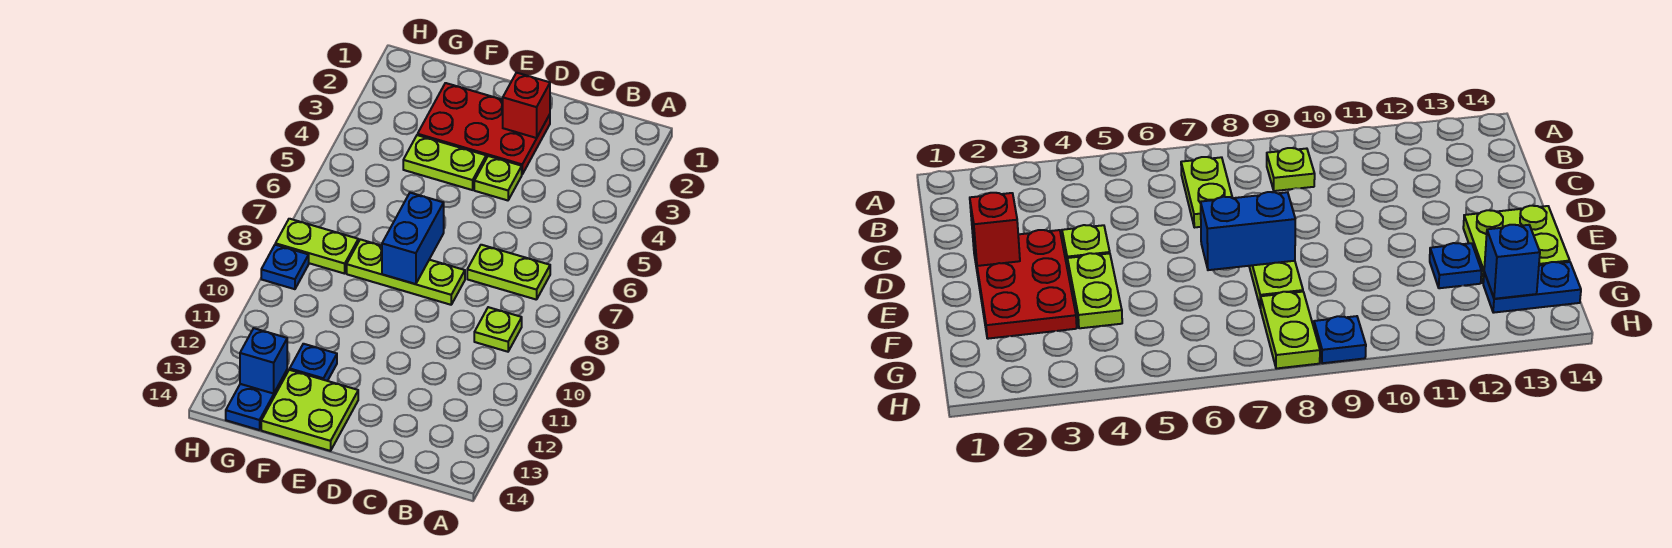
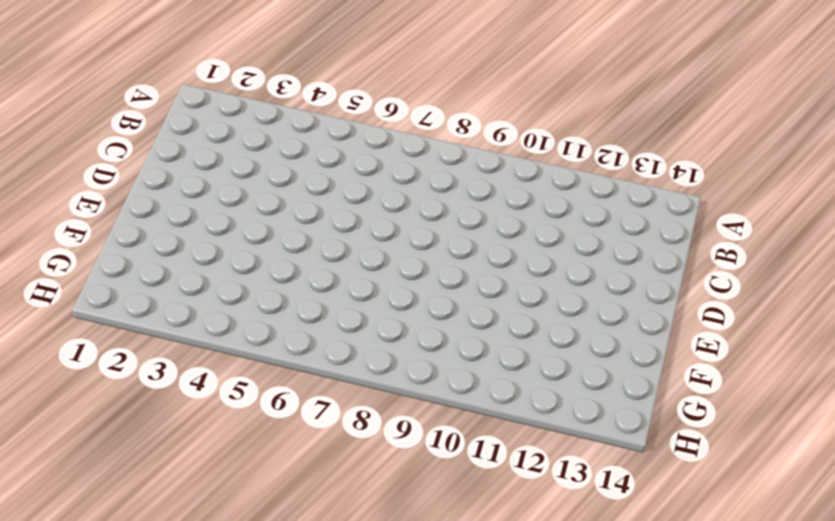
none -> lime plate B7:C7 level 1
none -> lime plate B9 level 1
none -> red plate D2:F3 level 1

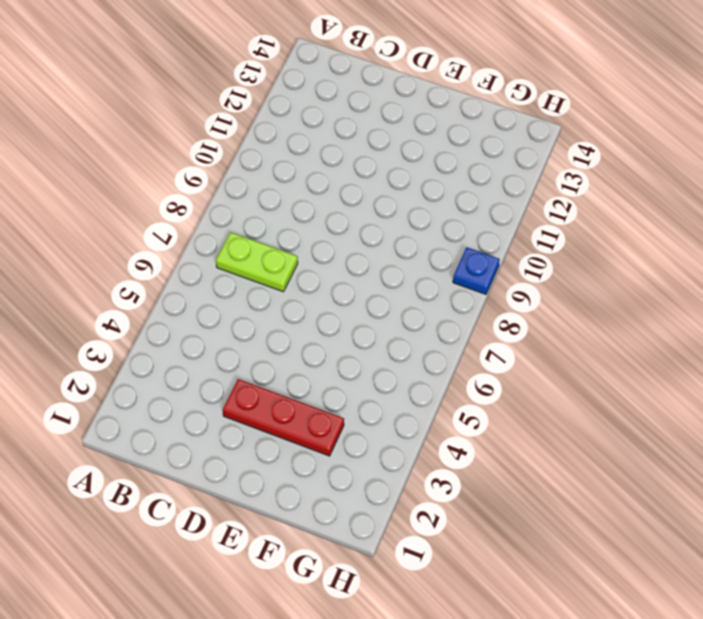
red plate D3:F3 level 1 -> red plate D2:F3 level 1
none -> lime plate B9 level 1
none -> lime plate D4 level 1
none -> lime plate D8:F8 level 1

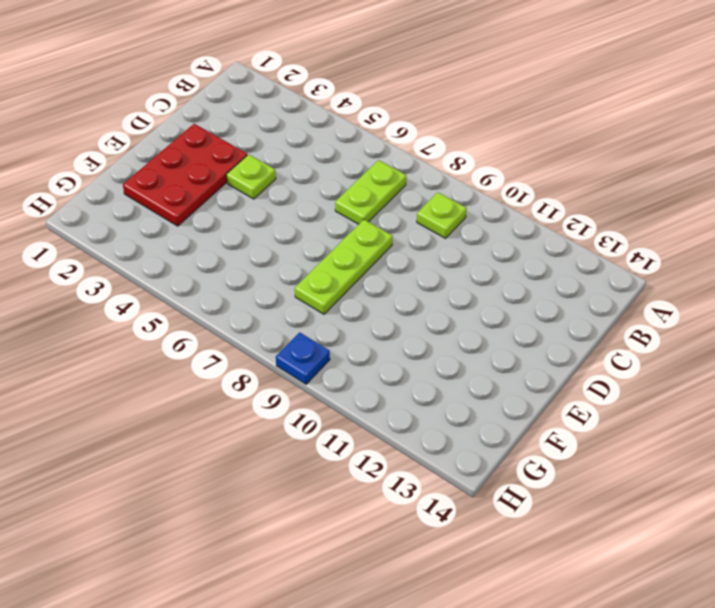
none -> lime plate E4:F4 level 1
none -> lime plate E13:F14 level 1
none -> blue plate F12 level 1

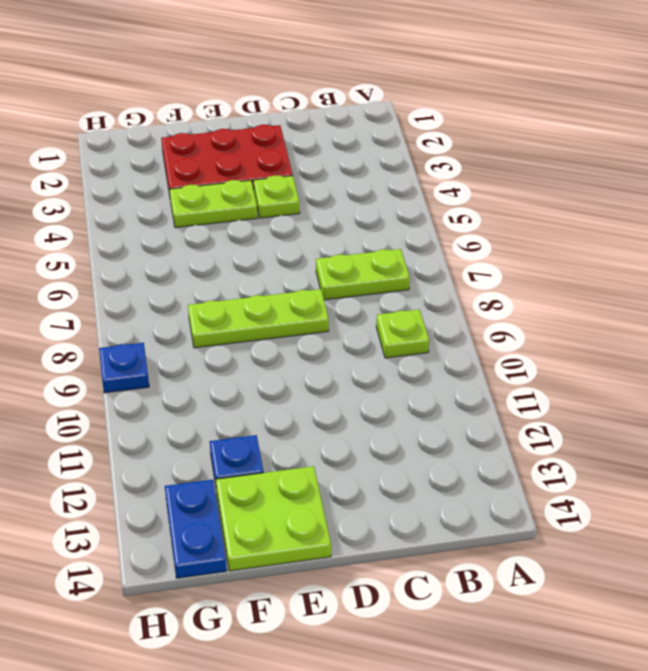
none -> lime plate G8:H8 level 1
none -> red brick D2 level 2
none -> blue brick E7:E8 level 2

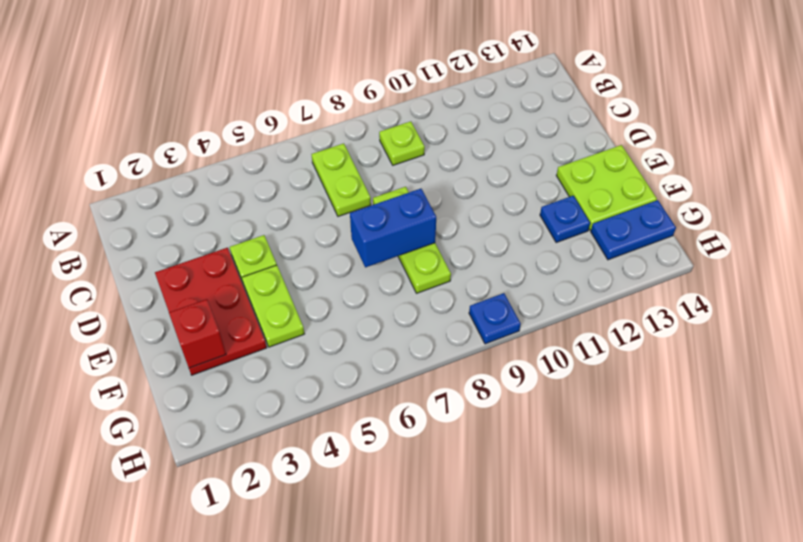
red brick F2 level 2 -> red brick D2 level 2
none -> lime plate G8:H8 level 1
none -> blue brick G13 level 2

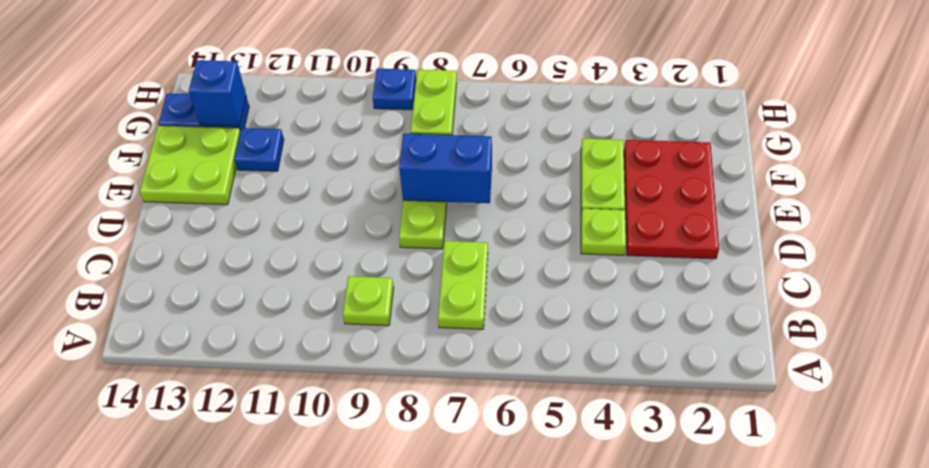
none -> red brick D2 level 2

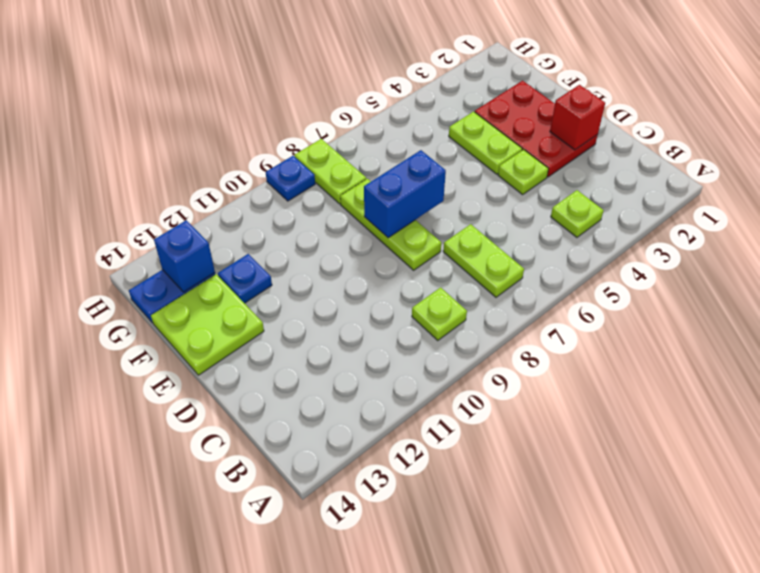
lime plate B4 level 1 -> none

